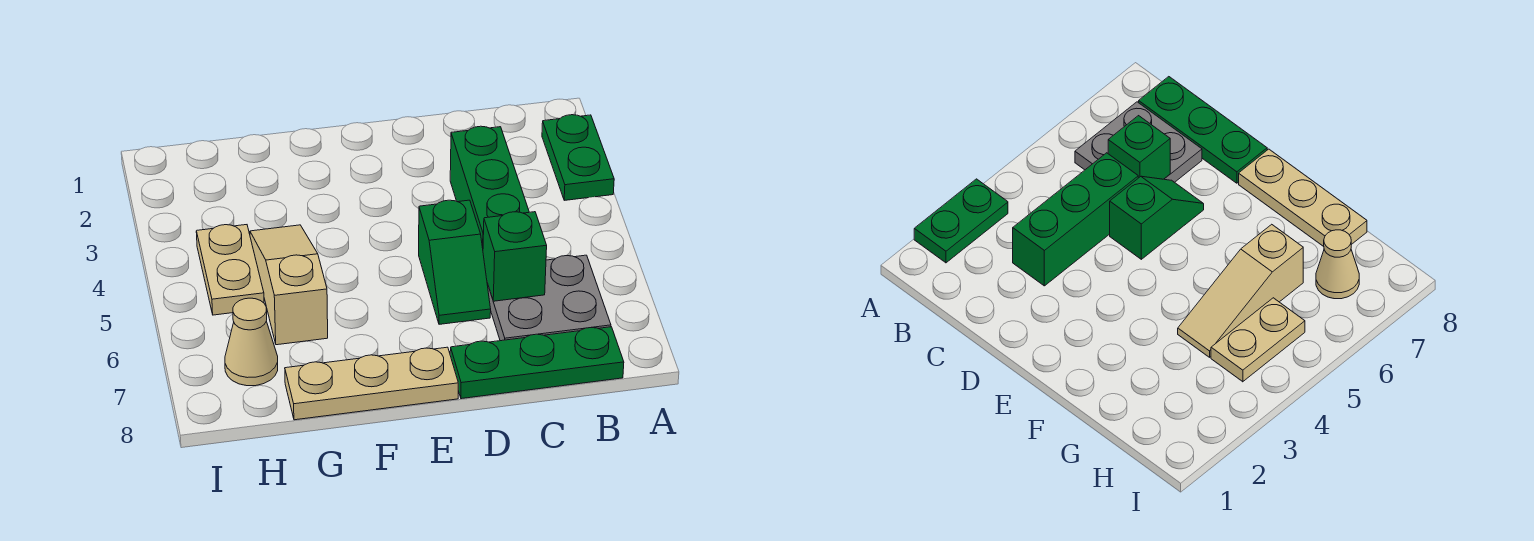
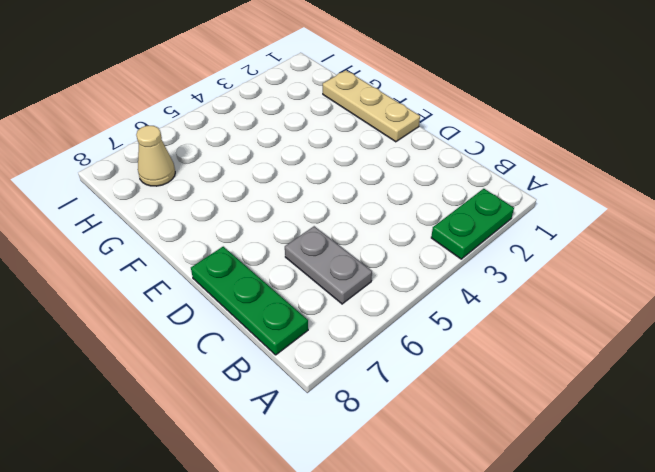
grey plate B6:C6 level 1 -> grey plate B6:C7 level 1
tan plate E1:G1 level 1 -> tan plate E8:G8 level 1
none -> green brick C3:C5 level 1
none -> green slope D5:D6 level 1 top 5

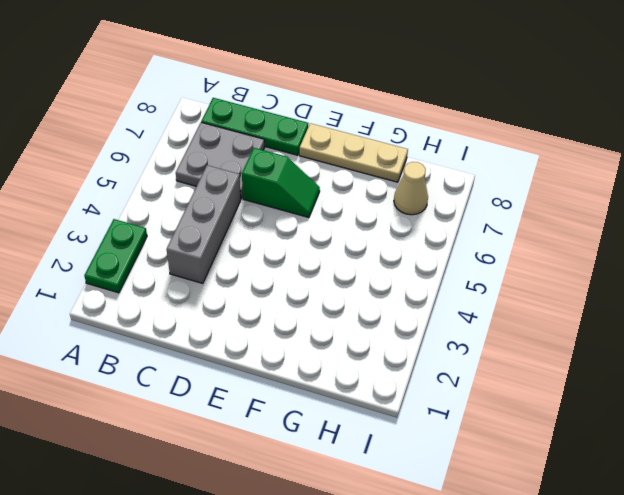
grey brick C3:C5 level 1 -> green brick C3:C5 level 1
green slope D6:E6 level 1 top D -> green slope D5:D6 level 1 top 5
none -> tan slope G4:G6 level 1 top 6
none -> tan plate H4:H5 level 1

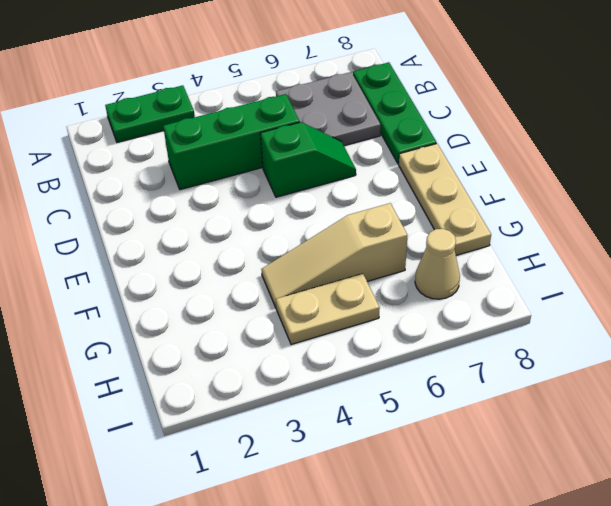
none -> green brick C6 level 2

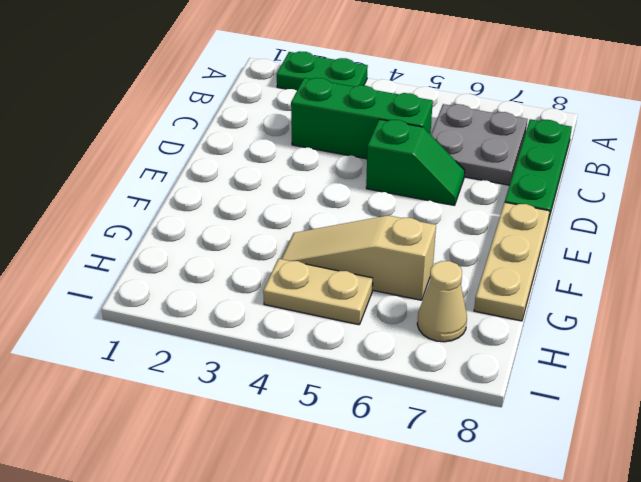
none -> green brick C6 level 2

